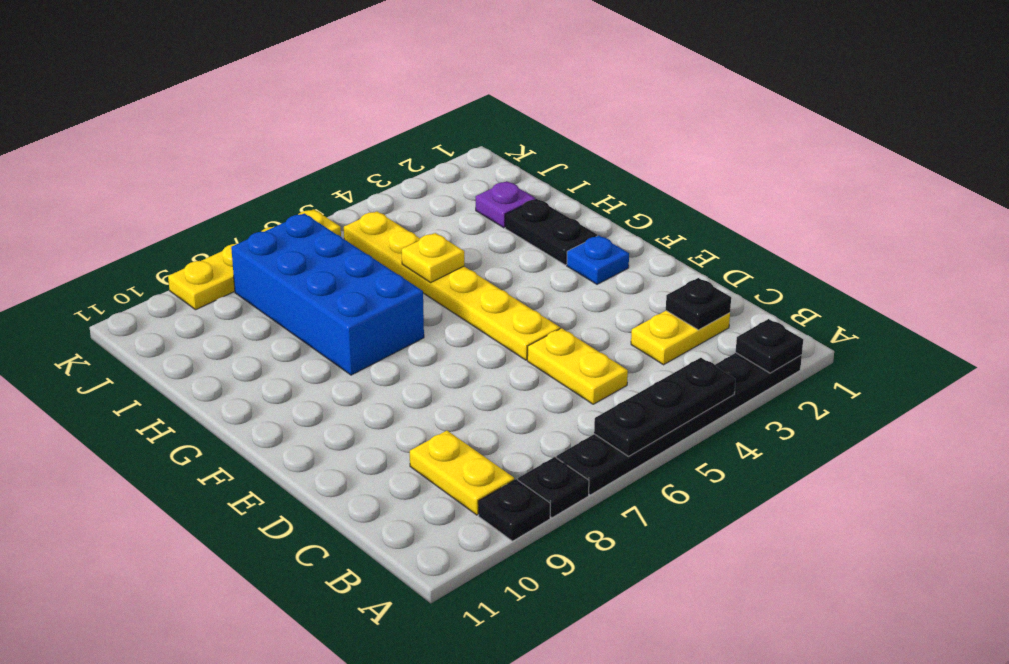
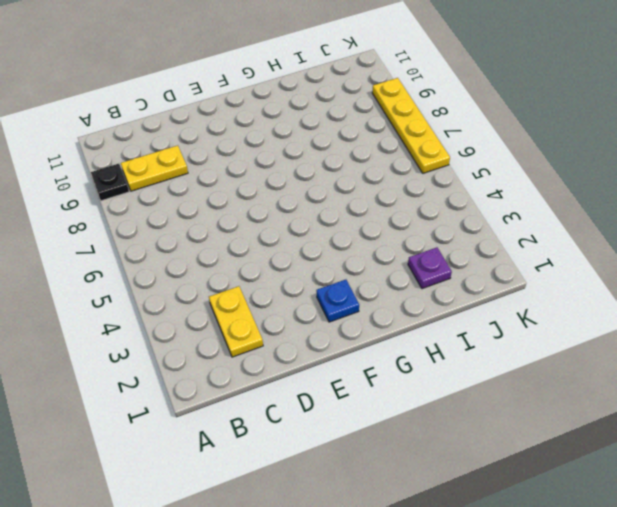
none -> black plate A2:A7 level 1
none -> black plate A8 level 1
none -> yellow plate C5:D5 level 1

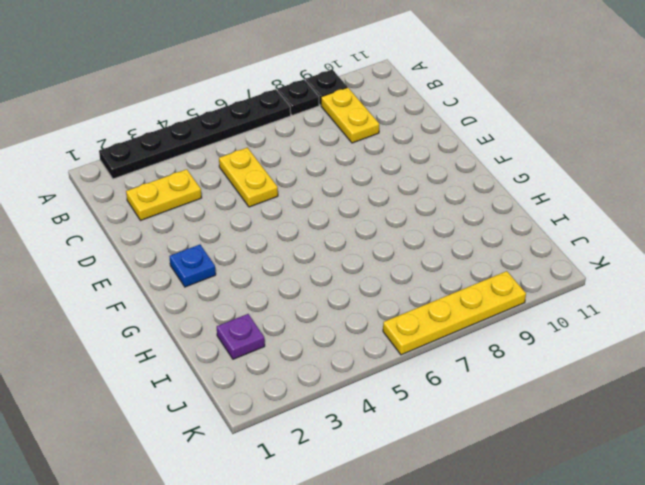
none -> yellow plate E5:J5 level 1
none -> black plate G2:H2 level 1
none -> blue brick G7:J8 level 1

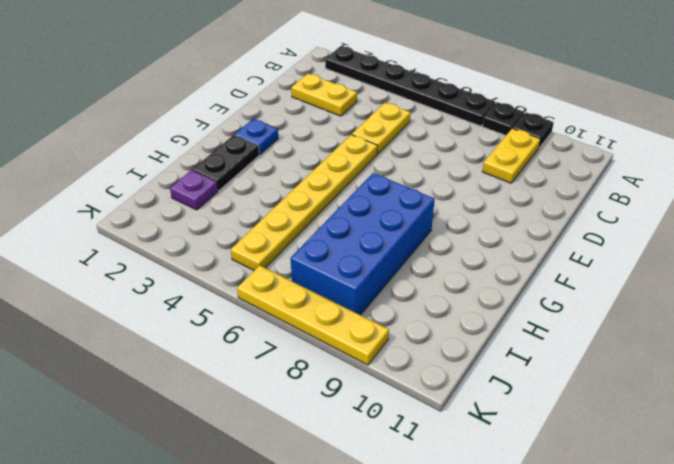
none -> black plate A2 level 2
none -> black plate A4:A6 level 2
none -> black plate C2 level 2

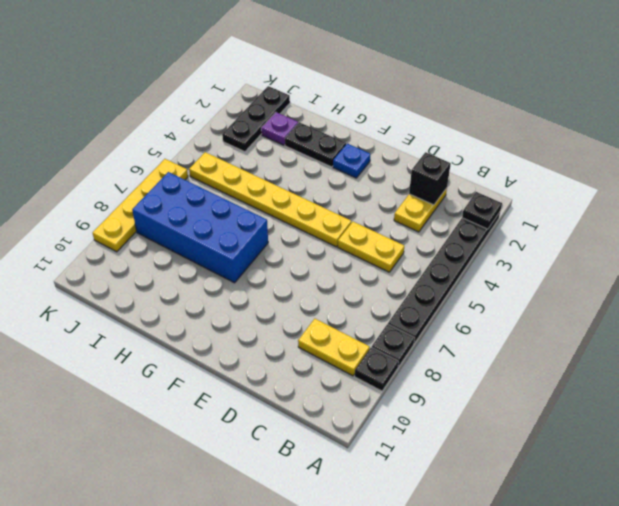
black brick C2 level 2 -> black plate C2 level 2
black plate J1:J3 level 1 -> black plate A4:A6 level 2
none -> yellow plate H5 level 2

